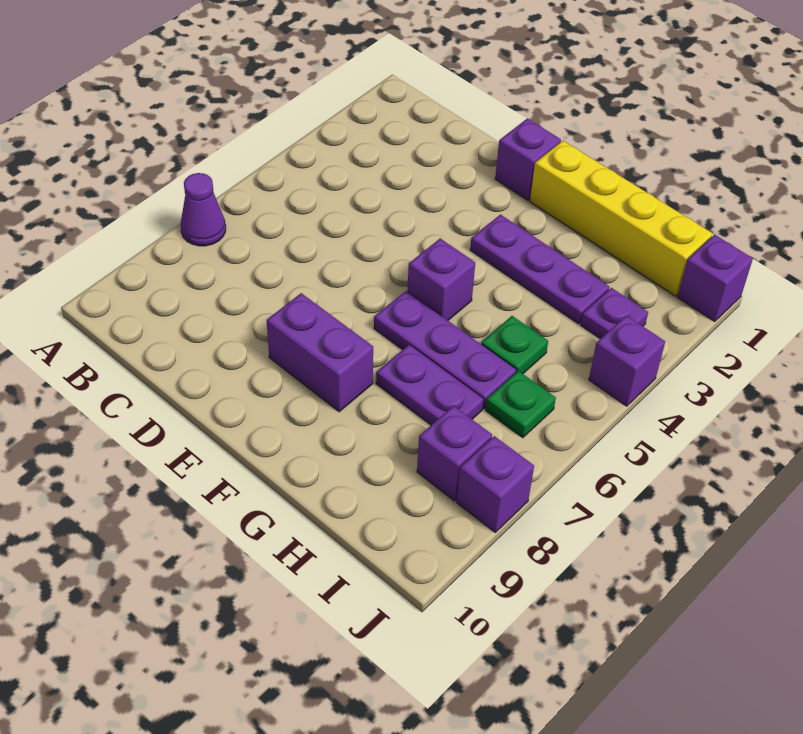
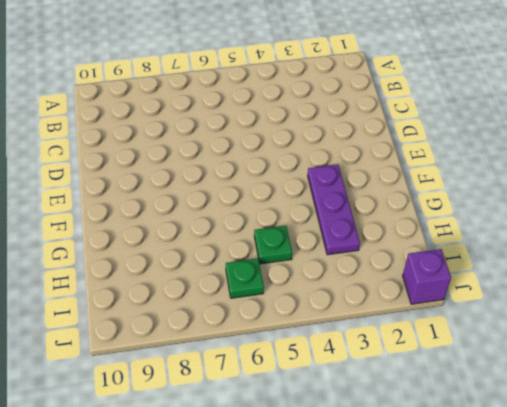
none -> purple cone A7 level 1
none -> purple brick E1 level 1
none -> purple brick E8:F8 level 1

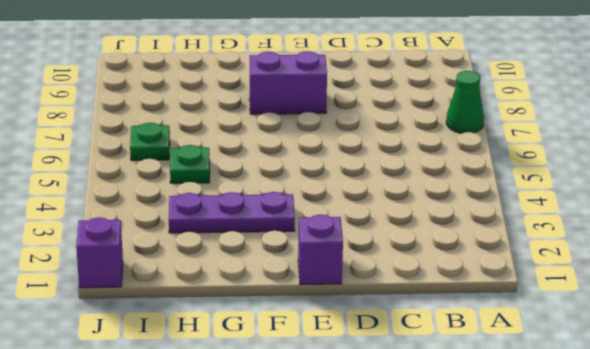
green cone A7 level 1 -> purple cone A7 level 1
none -> yellow brick F1:I1 level 1
none -> purple brick F5 level 1
none -> purple plate F6:H6 level 1

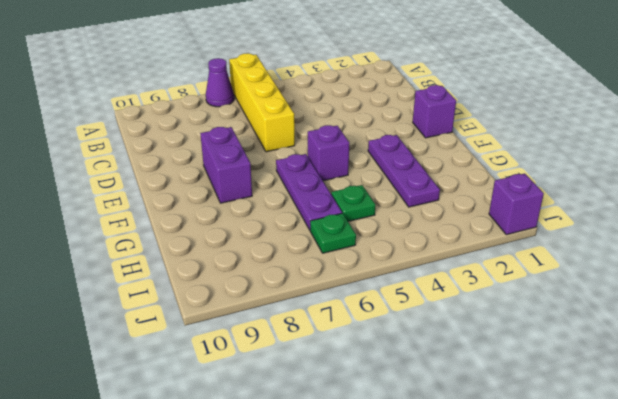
yellow brick A6:D6 level 1 -> yellow brick F1:I1 level 1
none -> purple plate G7:H7 level 1
none -> purple plate I3 level 1
none -> purple brick I8 level 1

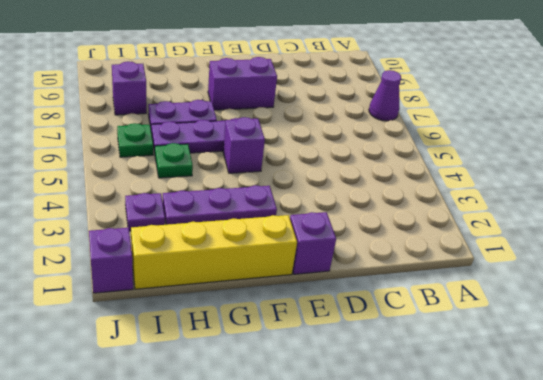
none -> purple brick J4 level 1
none -> purple brick J8 level 1

